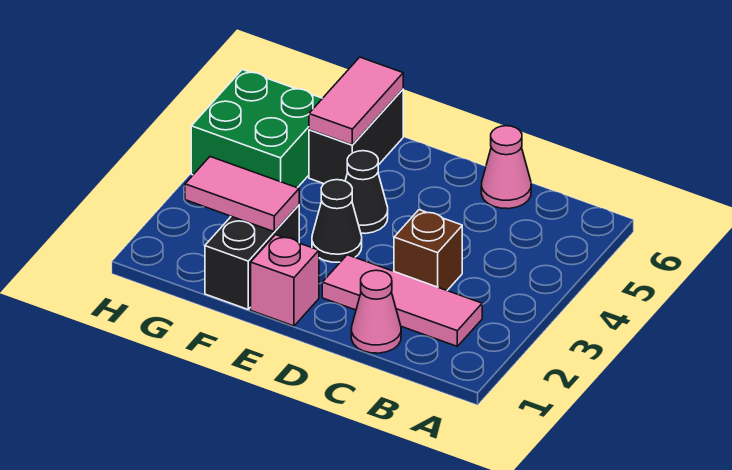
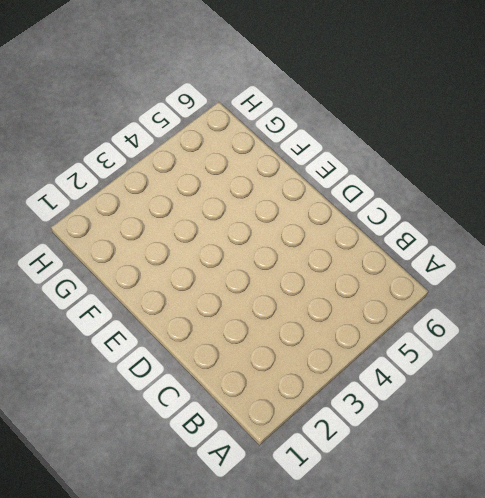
none -> pink tile B2:D2 level 1
none -> pink cone C1 level 1
none -> brown brick C3 level 1

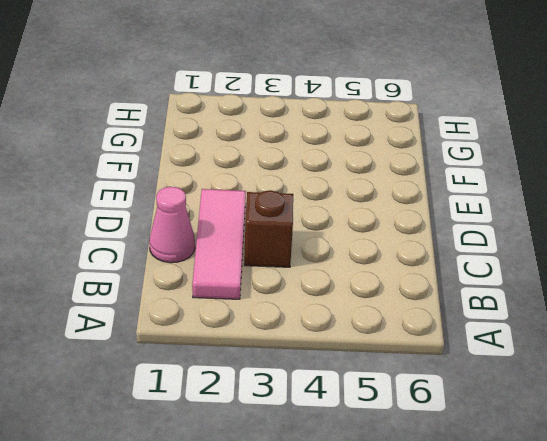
none -> pink cone C6 level 1
none -> pink brick E1 level 1
none -> black cone E3 level 1

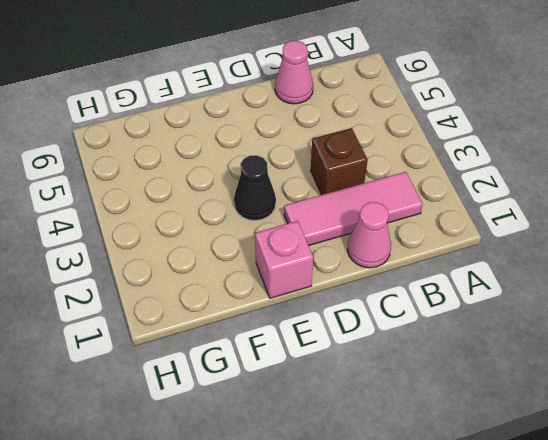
none -> black cone E4 level 1
none -> black brick F1:F2 level 1
none -> black brick F5:F6 level 1

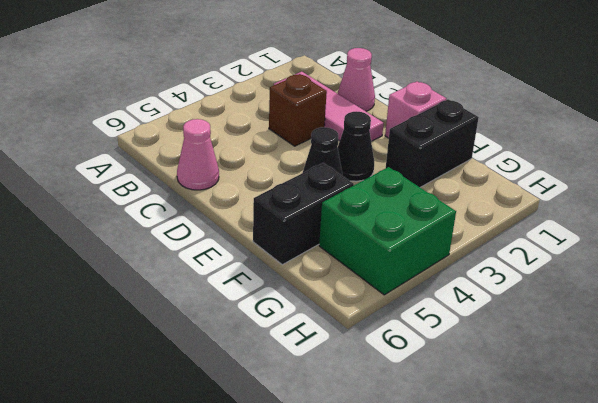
none -> pink tile F2:G2 level 2
none -> pink tile F5:F6 level 2

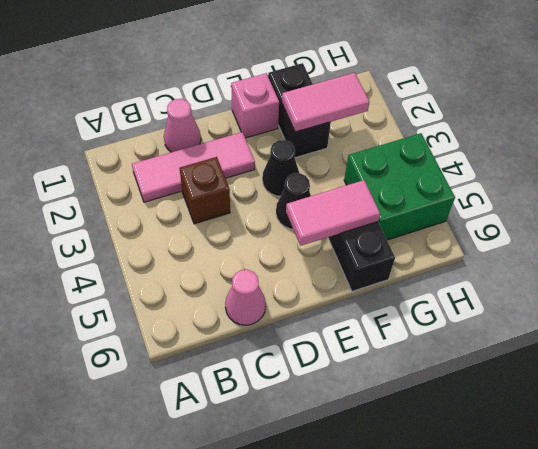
pink tile E5:F5 level 2 -> pink tile F5:F6 level 2

